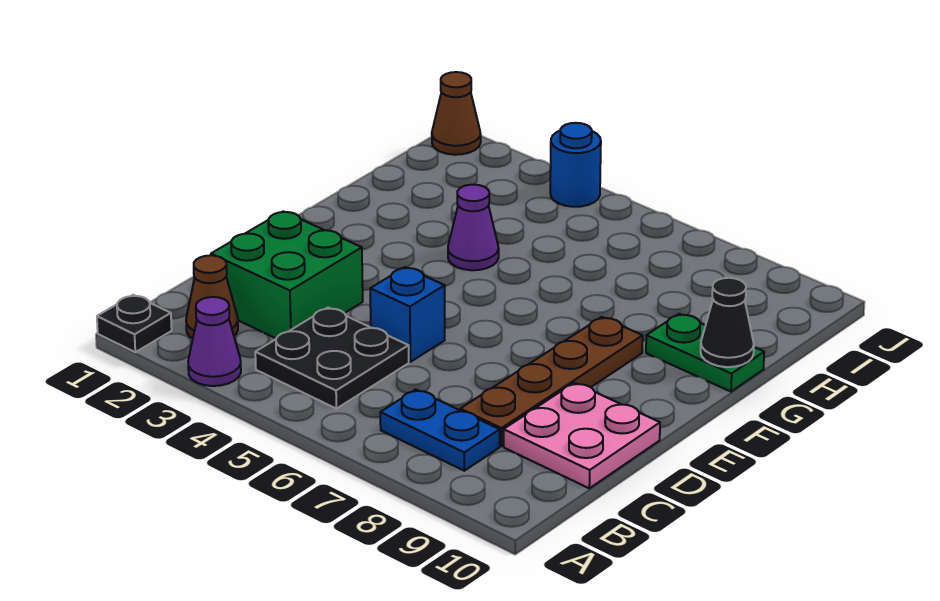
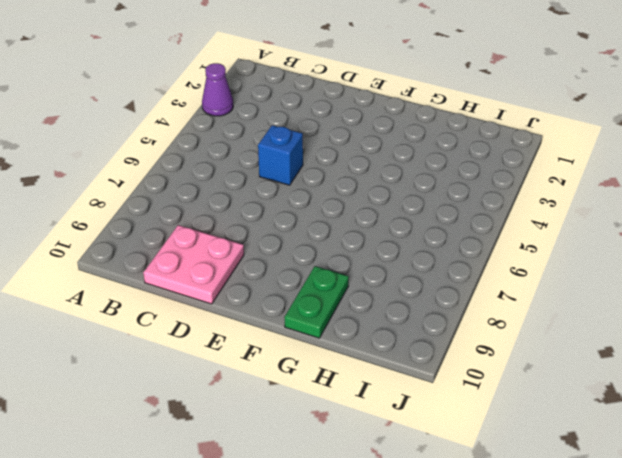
none -> black plate A1 level 1
none -> brown cone B2 level 1
none -> black plate B4:C5 level 1

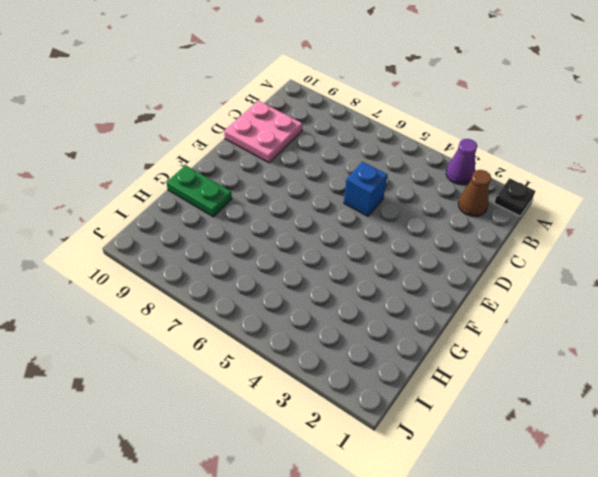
none -> black plate B4:C5 level 1
none -> blue plate B7:B8 level 1
none -> green brick C2:D3 level 1

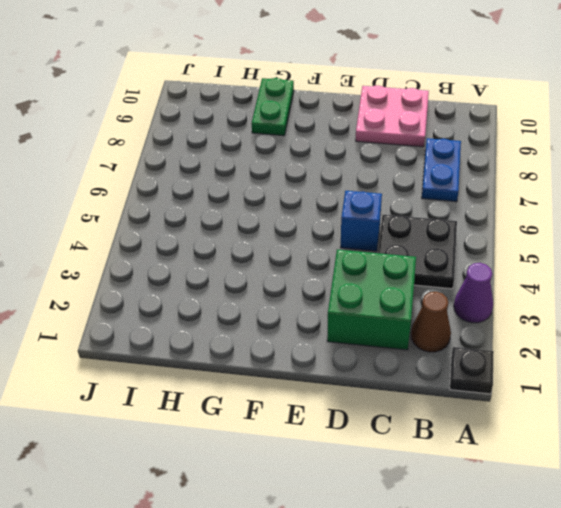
none -> brown plate C8:F8 level 1
none -> purple cone G4 level 1
none -> brown cone J1 level 1

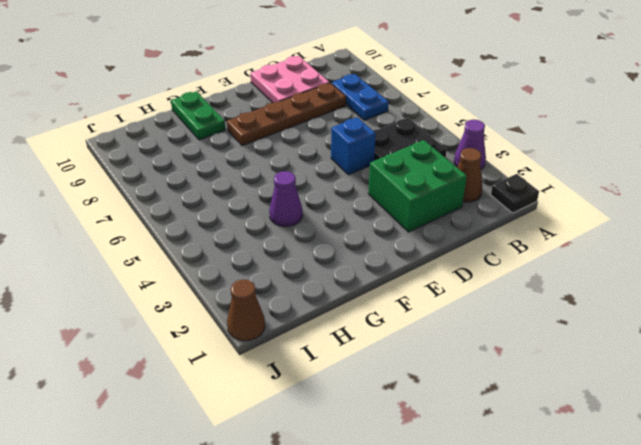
none -> blue round brick J4 level 1
none -> black cone G10 level 2

